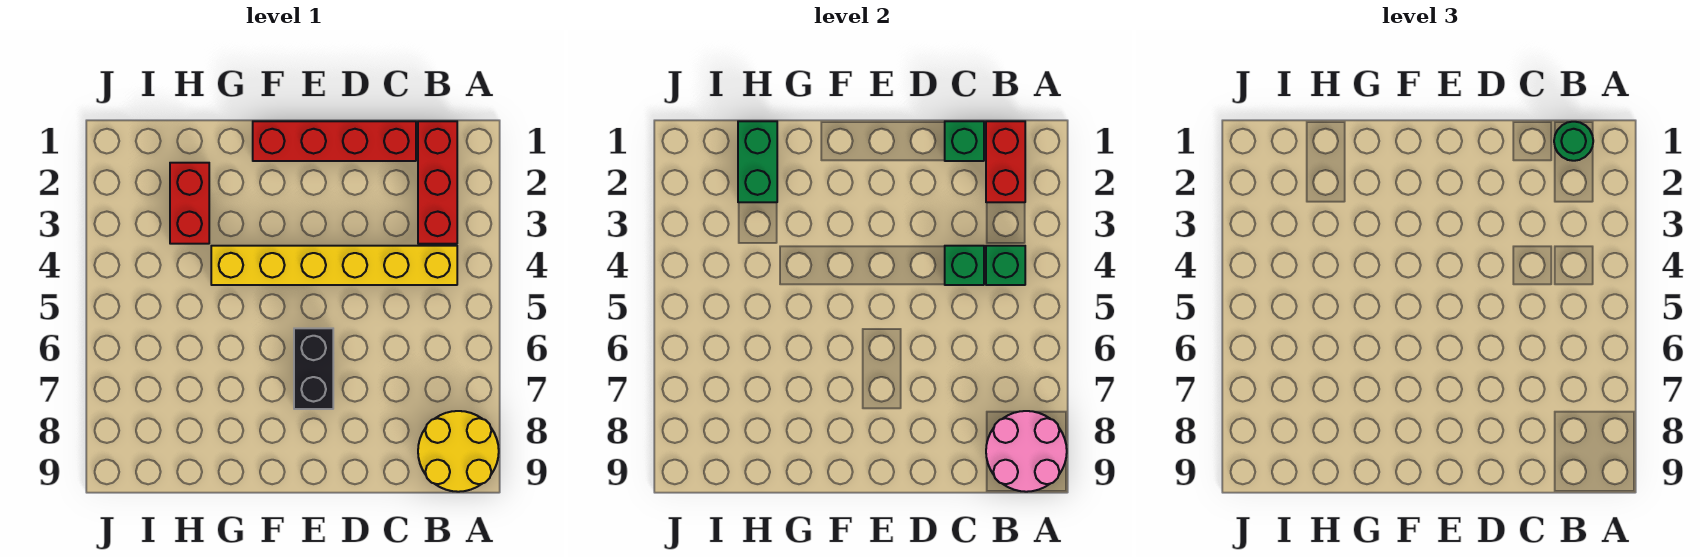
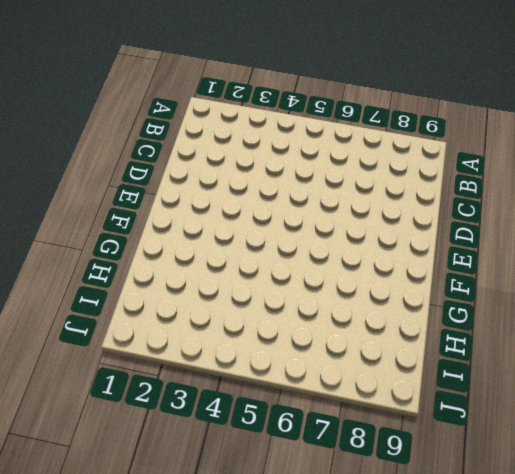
none -> yellow round brick A8:B9 level 1
none -> red brick B1:B3 level 1
none -> yellow brick B4:G4 level 1

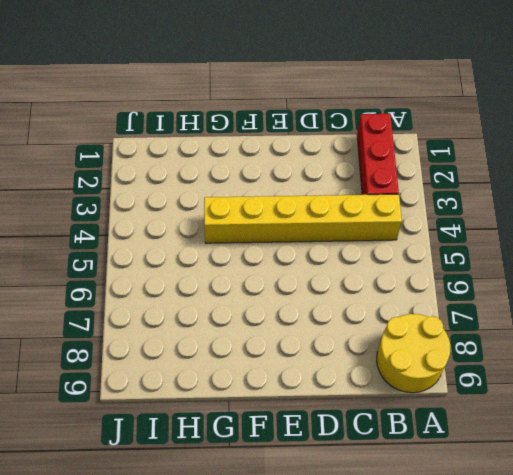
none -> red brick C1:F1 level 1
none -> black brick E6:E7 level 1
none -> red brick H2:H3 level 1

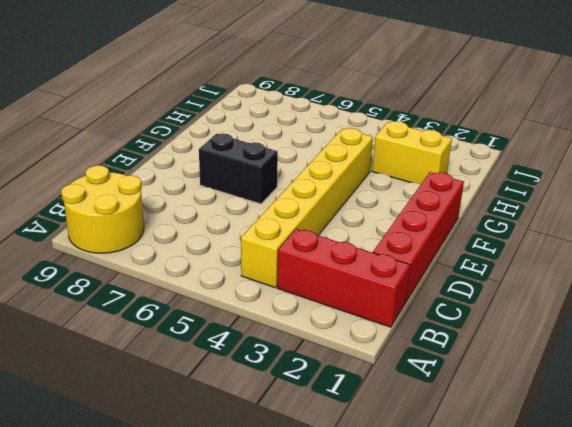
yellow brick H2:H3 level 1 -> red brick H2:H3 level 1
none -> pink round brick A8:B9 level 2
none -> red brick B1:B2 level 2
none -> green brick B4 level 2

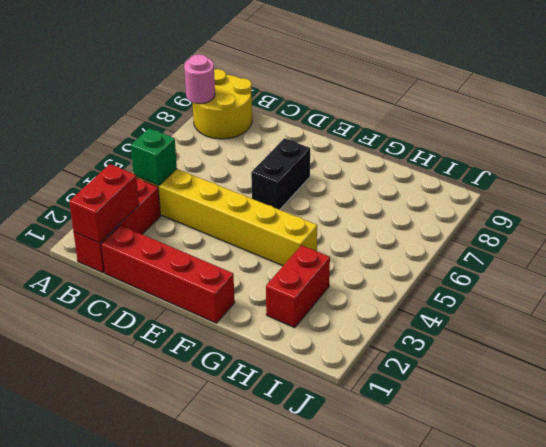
pink round brick A8 level 2 -> pink round brick A8:B9 level 2
none -> green brick C1 level 2
none -> green brick C4 level 2
none -> green brick H1:H2 level 2

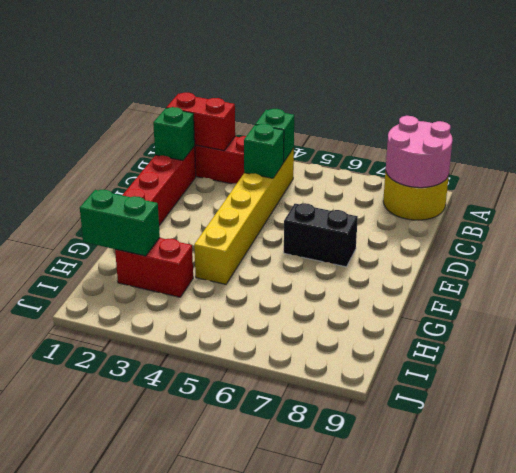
none -> green round brick B1 level 3

